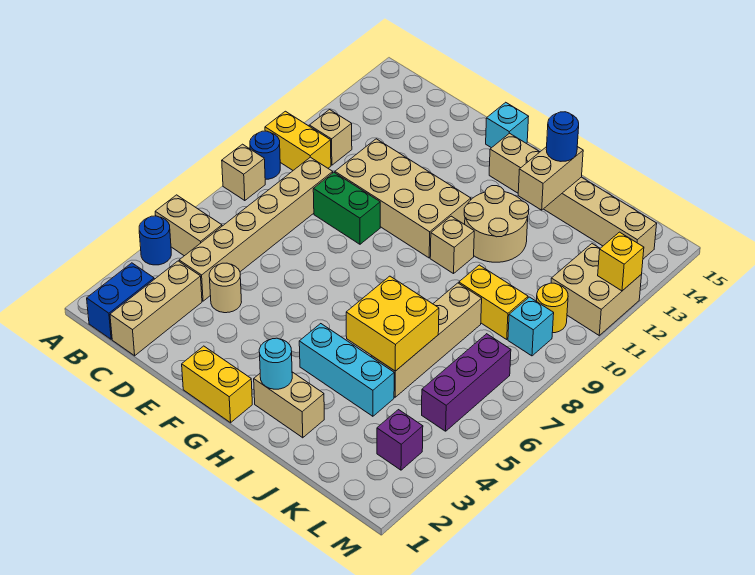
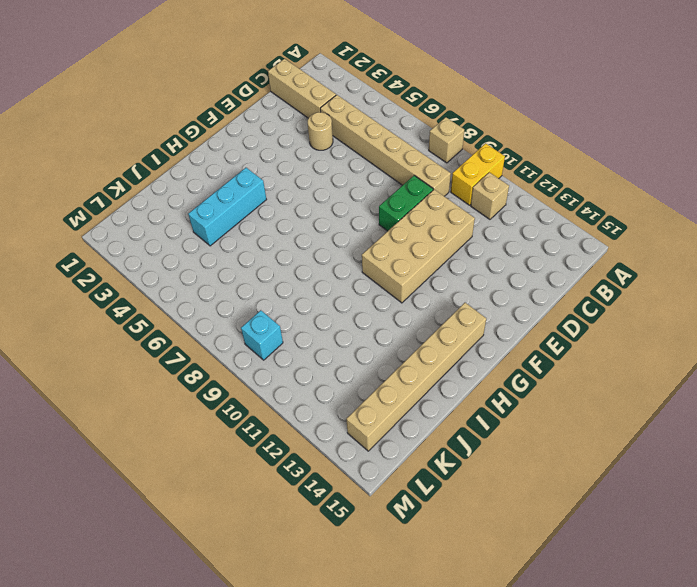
none -> blue round brick A4 level 1
none -> tan brick A5:B5 level 1
none -> blue round brick A9 level 1
none -> blue brick B1:B2 level 1

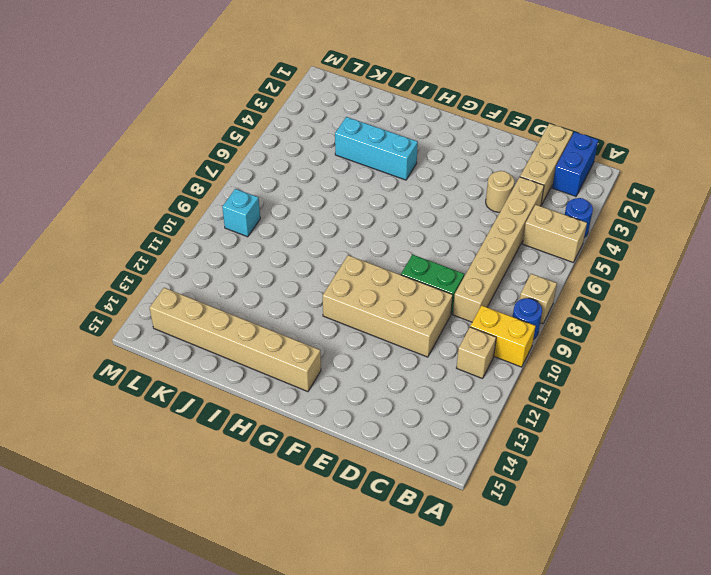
none -> yellow brick F1:G1 level 1
none -> cyan brick F15 level 1
none -> tan brick H2:I2 level 1
none -> tan brick H10 level 1

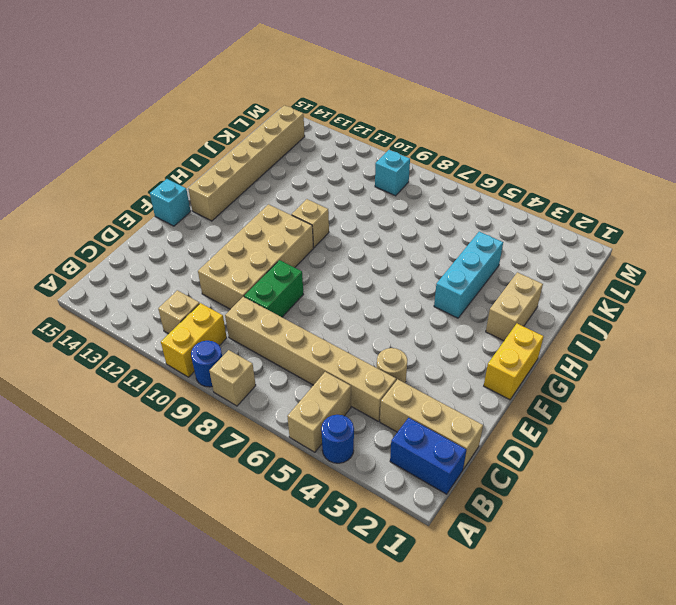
none -> tan round brick H11:I12 level 1
none -> tan brick J5:J8 level 1
none -> yellow brick J9:K9 level 1
none -> purple brick L3 level 1

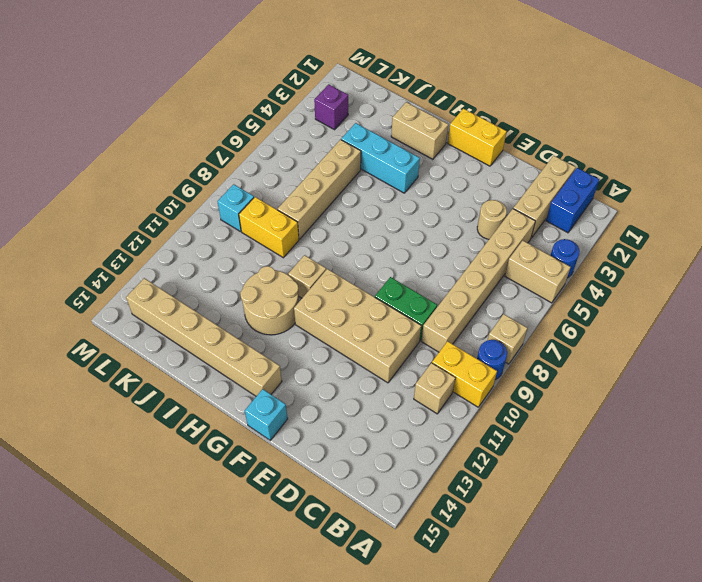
none -> purple brick L5:L7 level 1
none -> yellow round brick L10 level 1
none -> tan brick L11:M12 level 1
none -> cyan round brick H2 level 2

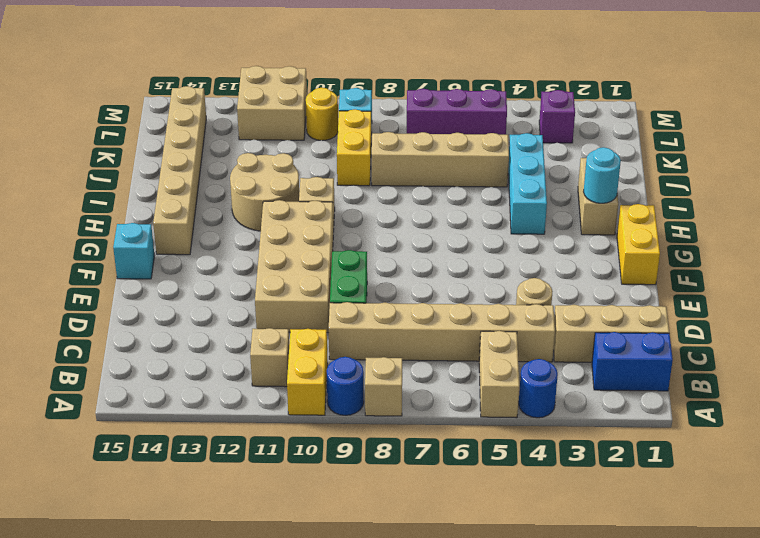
none -> yellow brick I5:J6 level 2
none -> tan brick I13:I14 level 2
none -> yellow brick M12 level 2
none -> blue round brick I14 level 3

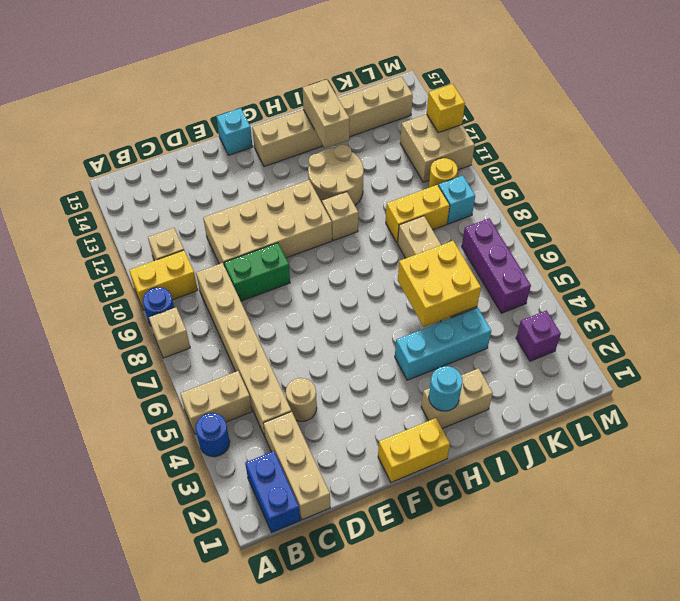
none -> blue round brick I14 level 3

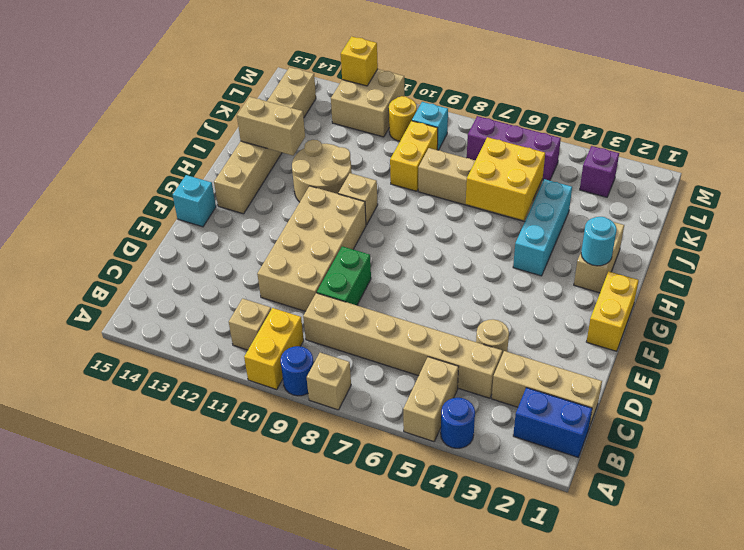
none -> blue round brick I14 level 3

